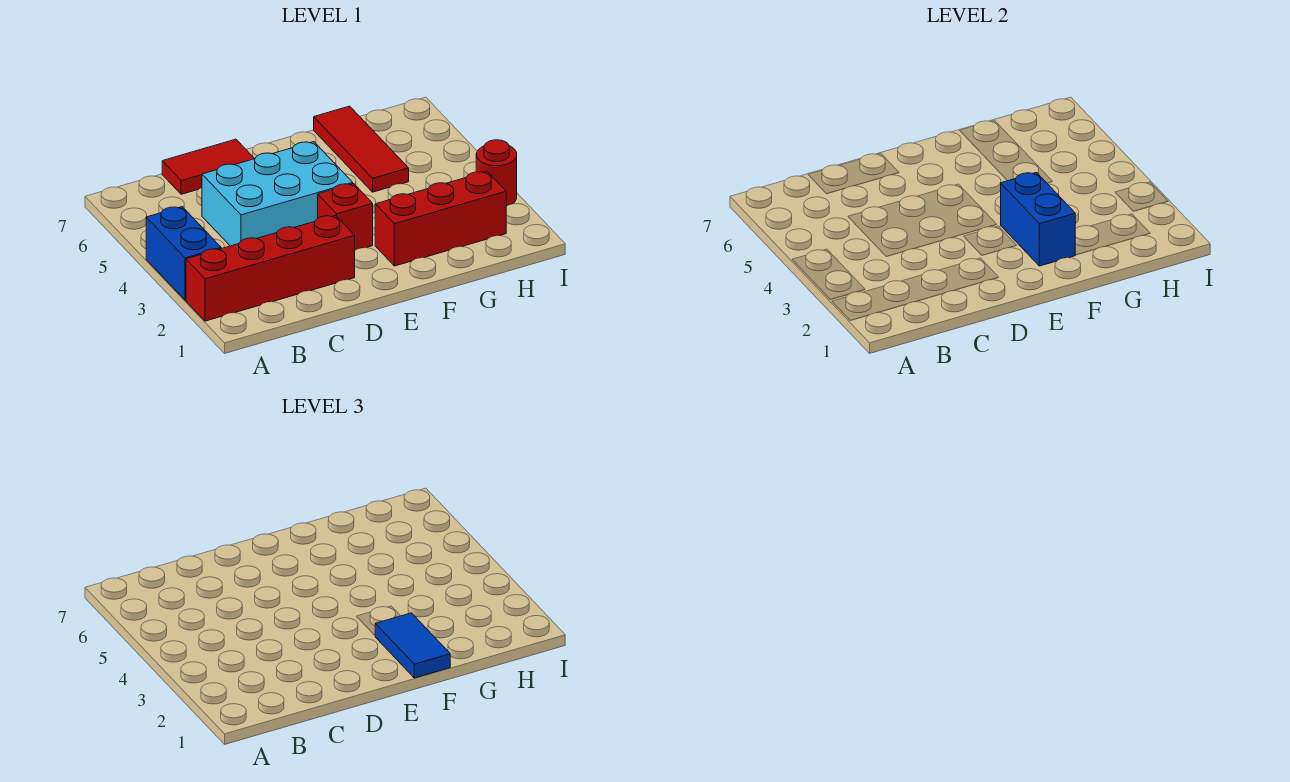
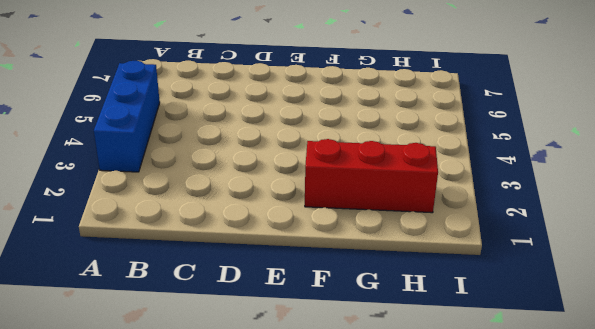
blue brick A3:A5 level 1 -> blue brick A3:A4 level 1
none -> red brick A2:D2 level 1
none -> cyan brick C4:E5 level 1

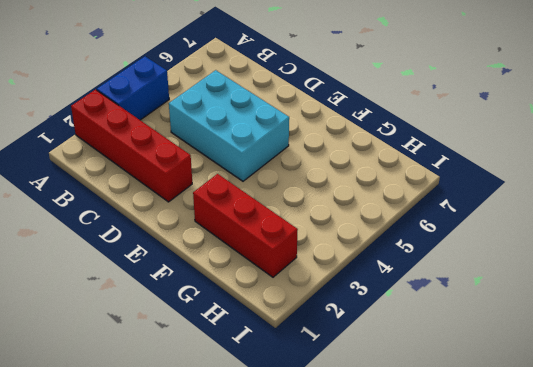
none -> red tile C7:D7 level 1
none -> red brick E3 level 1

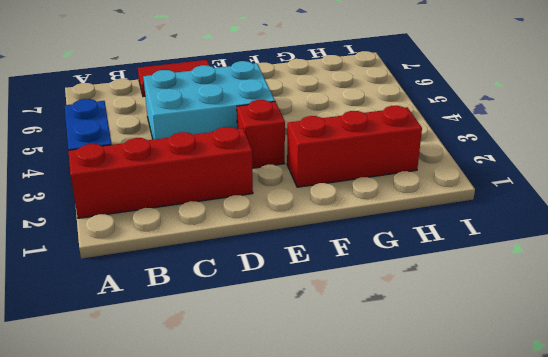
none -> red tile G5:G7 level 1
none -> red round brick I3 level 1

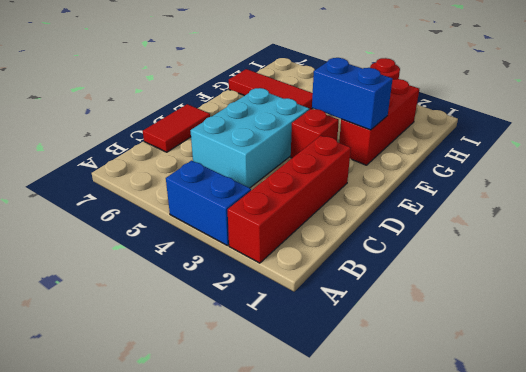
none -> blue tile F1:F2 level 3

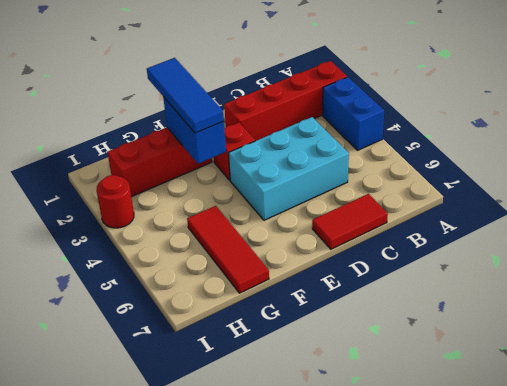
blue tile F1:F3 level 3 -> blue tile F1:F2 level 3

